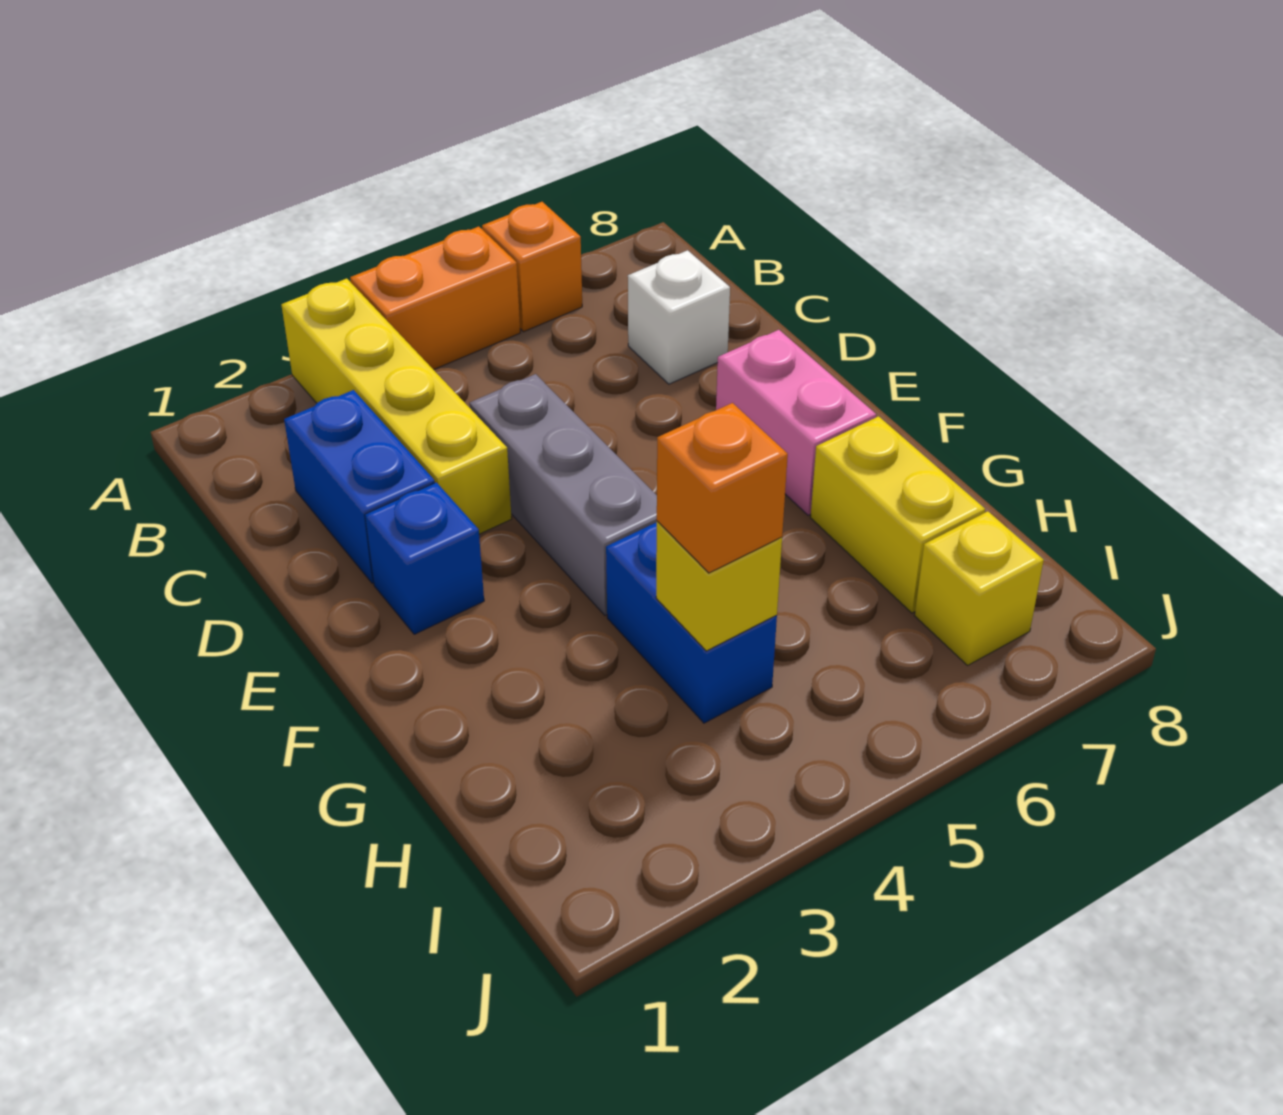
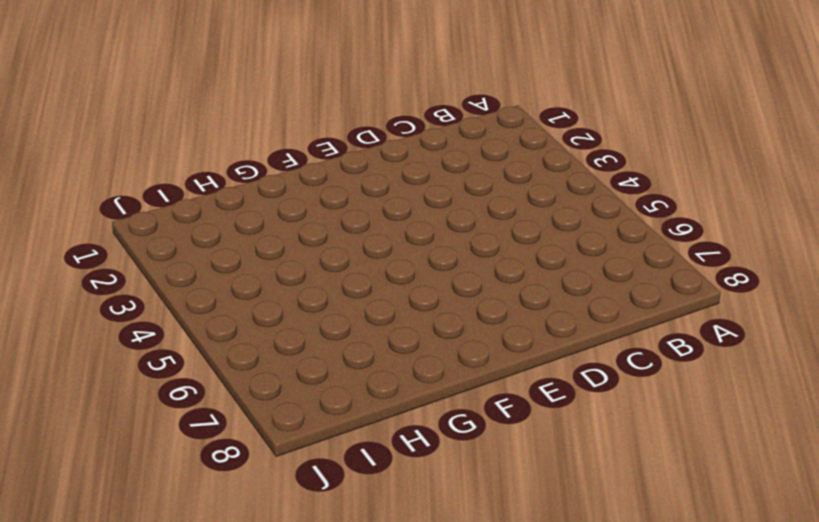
none -> yellow brick A3:D3 level 1
none -> orange brick A4:A5 level 1
none -> orange brick A6 level 1

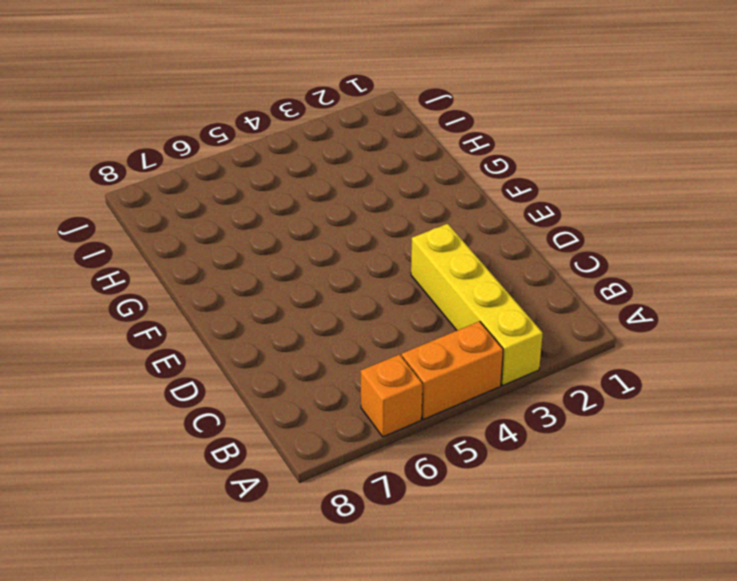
none -> blue brick C2:D2 level 1
none -> white brick C7 level 1
none -> grey brick D4:F4 level 1

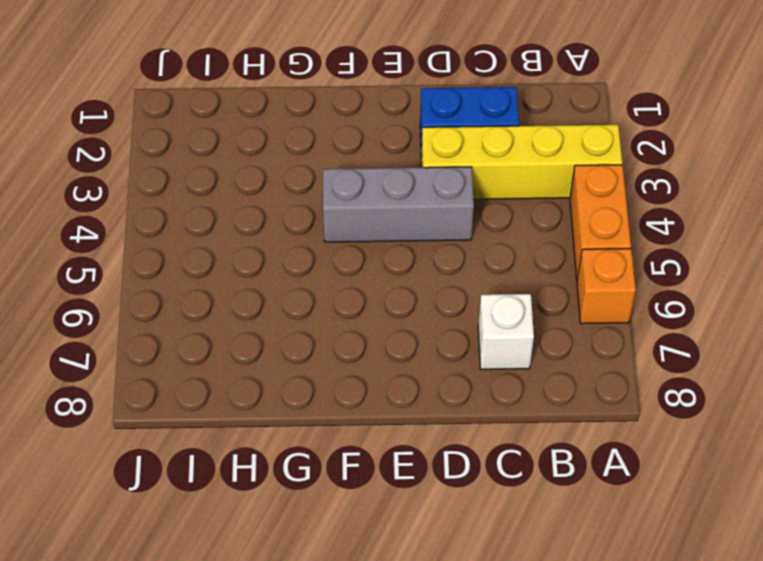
none -> blue brick E2 level 1
none -> pink brick E7:F7 level 1
none -> blue brick G4:H4 level 1

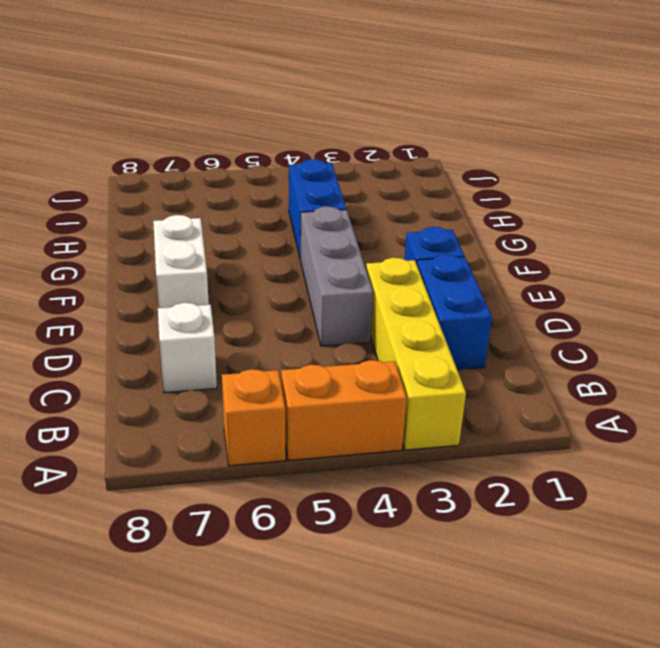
white brick E7:F7 level 1 -> pink brick E7:F7 level 1
none -> yellow brick G7:H7 level 1
none -> yellow brick I7 level 1
none -> yellow brick H4 level 2

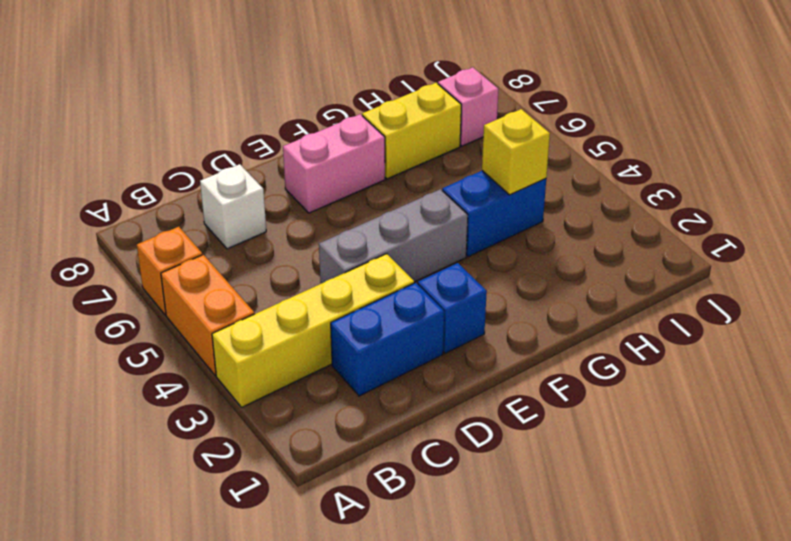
pink brick I7 level 1 -> yellow brick I7 level 1
none -> orange brick H4 level 3

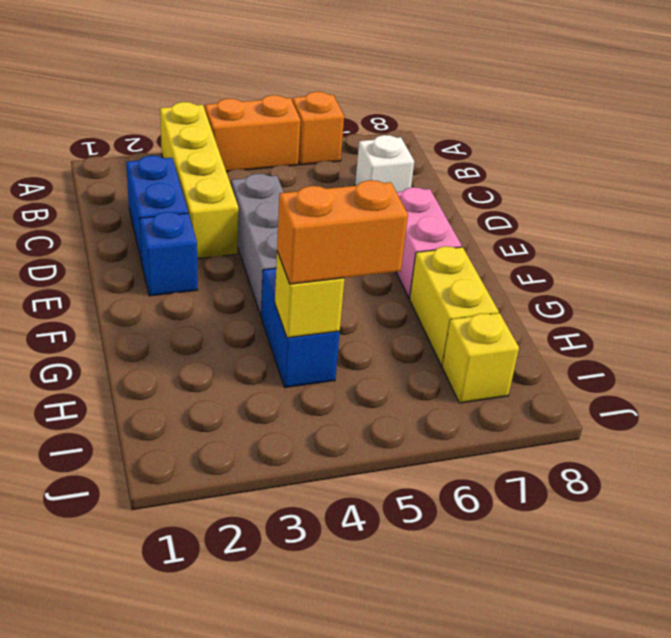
orange brick H4:H5 level 3 -> orange brick H4 level 3

